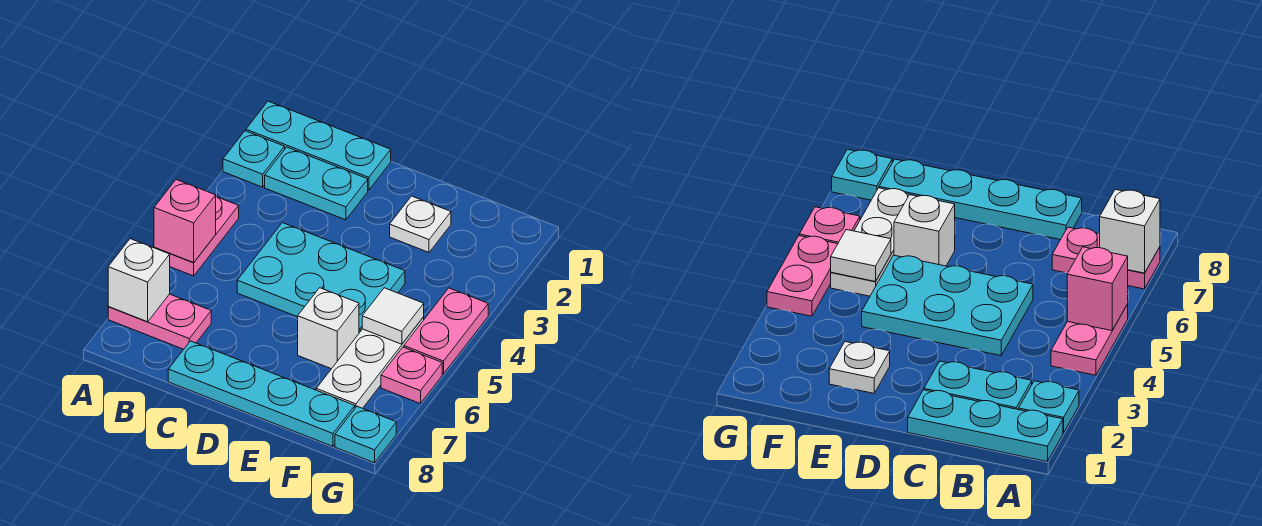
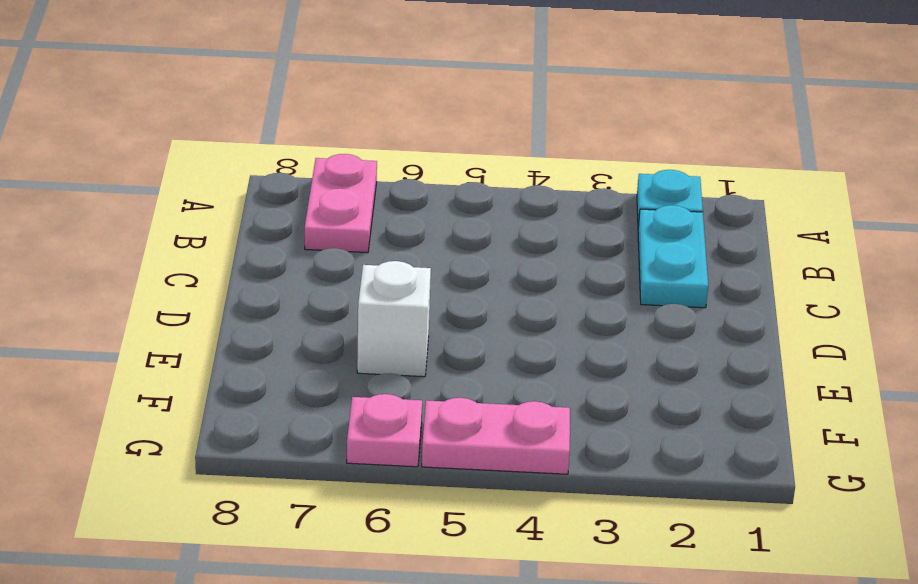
none -> cyan plate A1:C1 level 1
none -> pink plate A4:A5 level 1
none -> cyan plate C4:E5 level 1

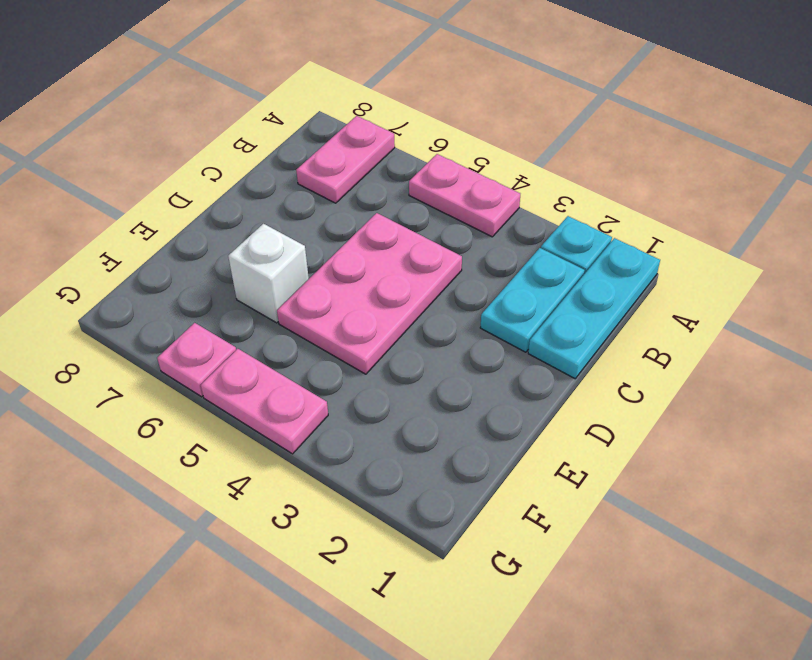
pink plate C4:E5 level 1 -> cyan plate C4:E5 level 1
none -> cyan plate C8:F8 level 1
none -> white plate E2 level 1
none -> white plate F5:F7 level 1

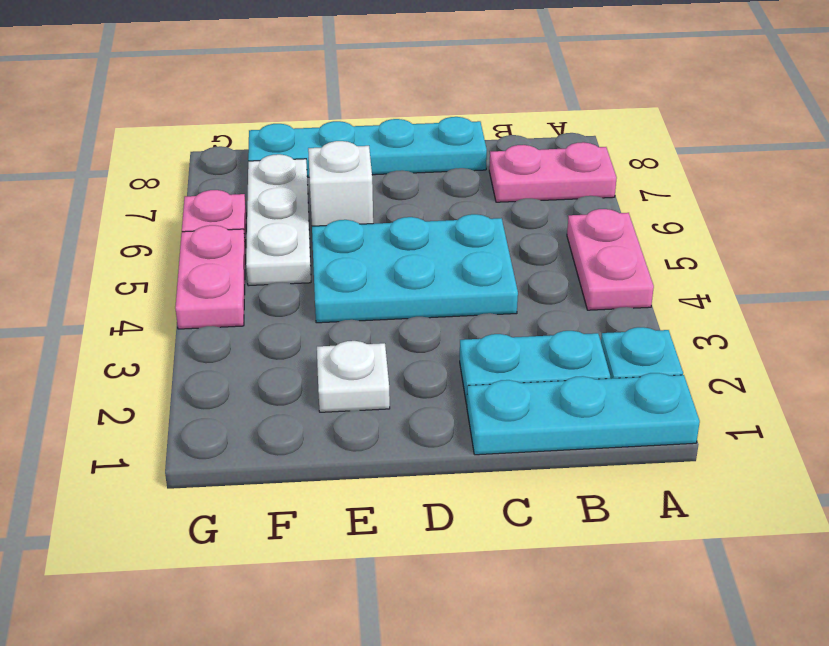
none -> cyan plate G8 level 1
none -> pink brick A5 level 2
none -> white brick A7 level 2

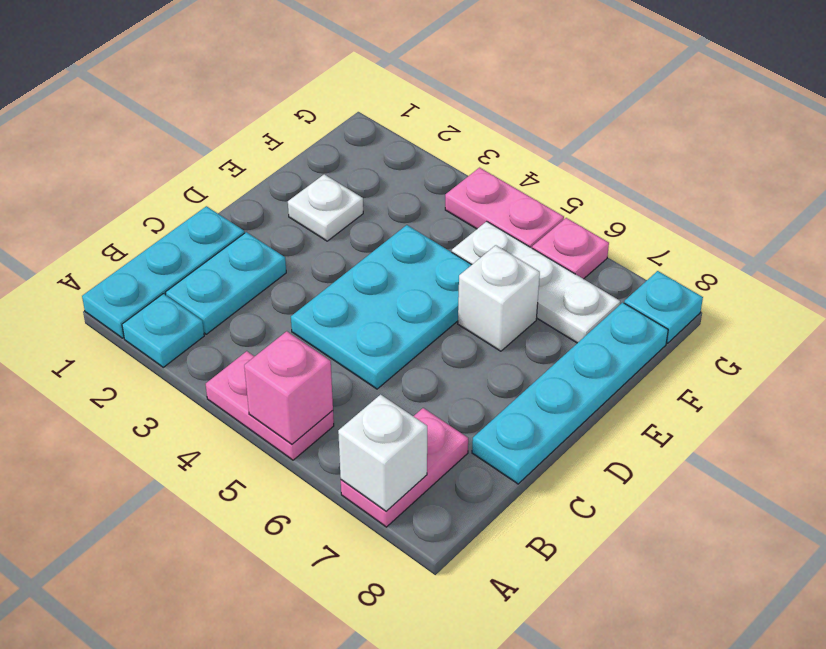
none -> white tile F5 level 2

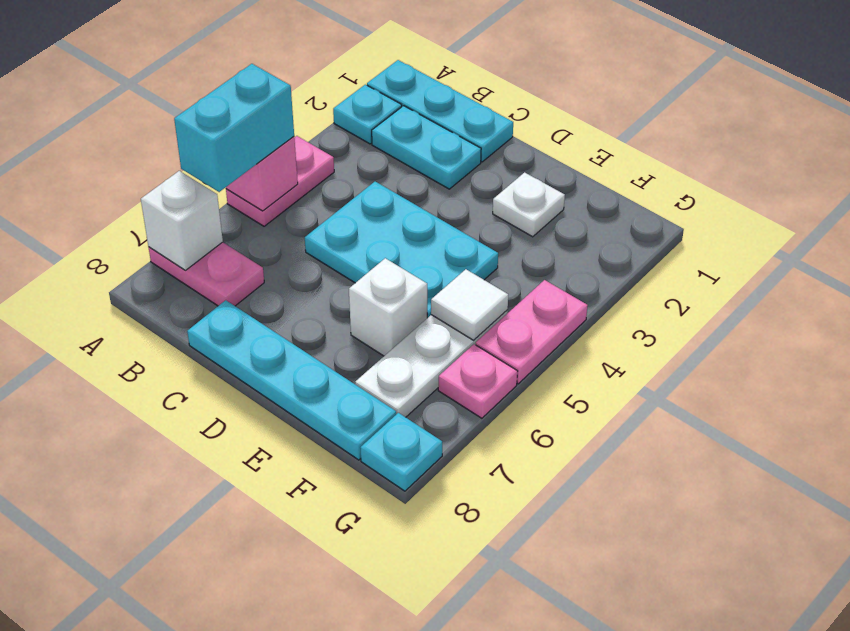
cyan brick A5:A6 level 3 -> none

